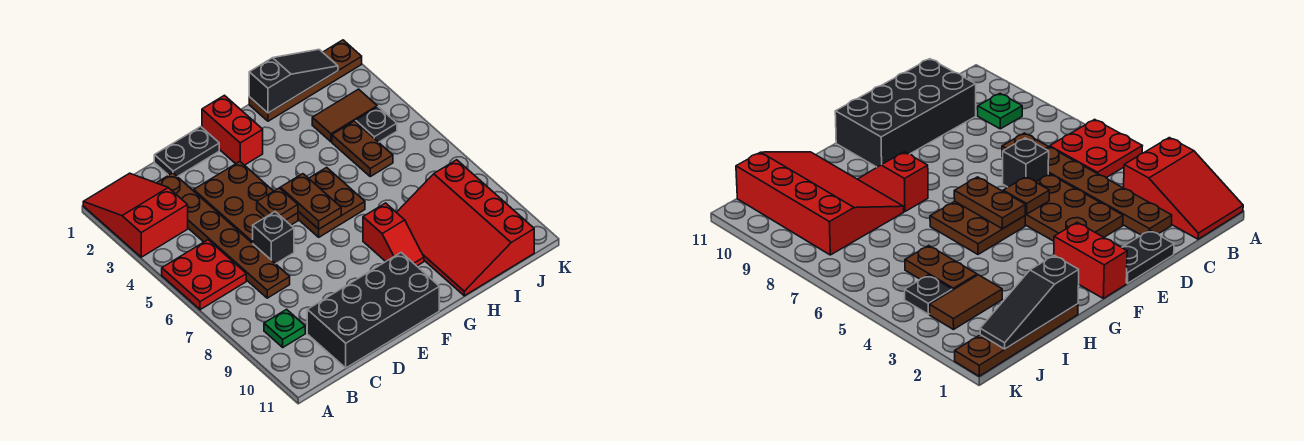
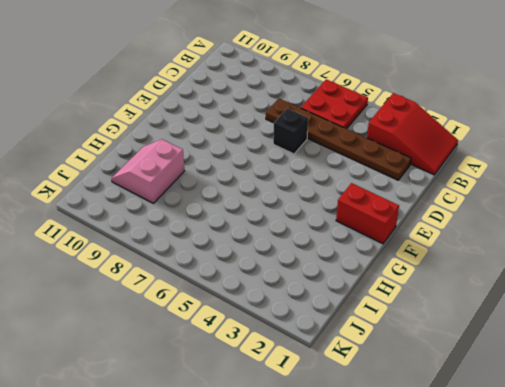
pink slope H9:I10 level 1 top 9 -> red slope H8:J11 level 1 top J
none -> green plate B9 level 1
none -> black brick C10:F11 level 1
none -> black plate D1:E1 level 1

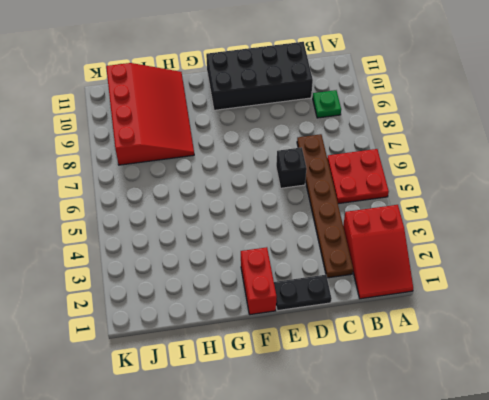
none -> brown plate D3:E5 level 1
none -> brown plate F5:G6 level 1
none -> red slope G8:G9 level 1 top 8

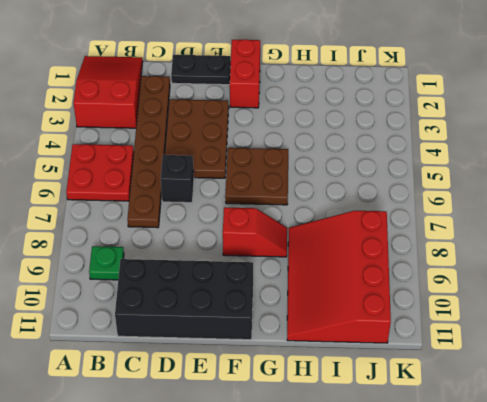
red slope F8:G8 level 1 top F -> red slope G8:G9 level 1 top 8
none -> brown plate H1:K1 level 1
none -> brown tile I3:J3 level 1
none -> brown plate I4:I5 level 1

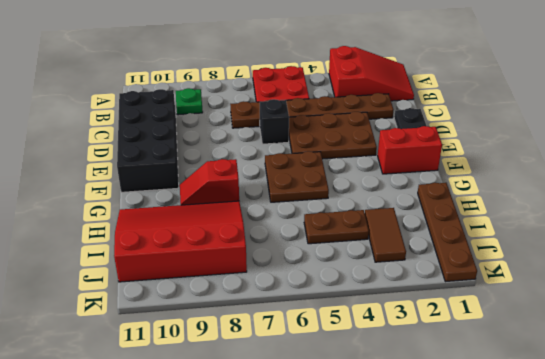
none -> black plate J4 level 1
none -> brown plate E5 level 2
none -> brown plate F5:F6 level 2

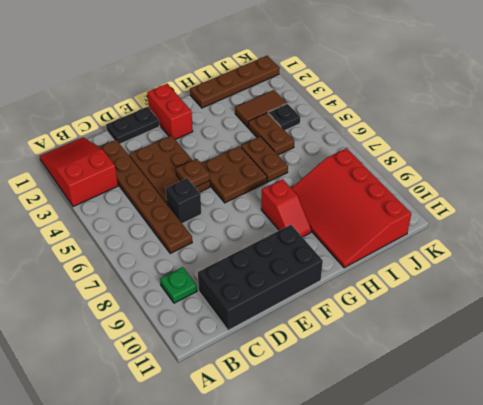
brown plate H5:H6 level 1 -> brown plate F5:F6 level 2
none -> red plate A5:B6 level 1
none -> black slope H1:J1 level 2 top H

